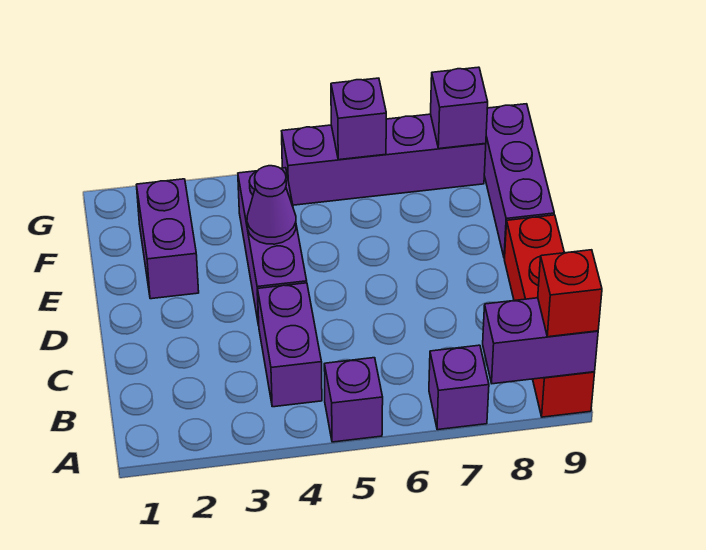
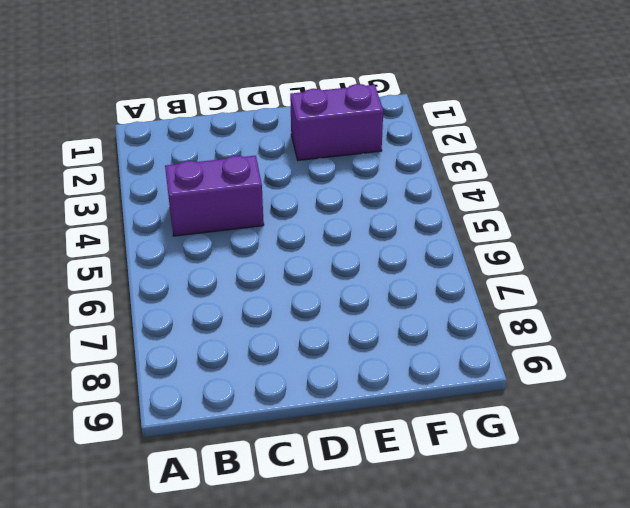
none -> purple brick A5 level 1
none -> purple brick A7 level 1
none -> red brick A9:D9 level 1

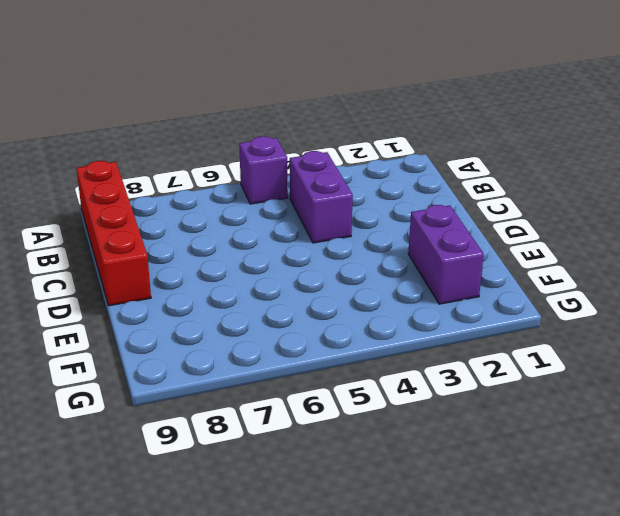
none -> purple brick A7 level 1
none -> purple brick D4:F4 level 1
none -> purple brick E9:G9 level 1

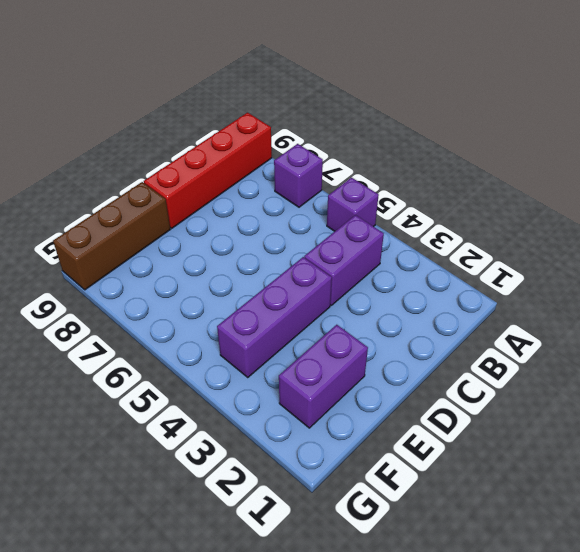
brown brick E9:G9 level 1 -> purple brick E9:G9 level 1
none -> purple brick G5:G8 level 1
none -> purple brick A8:A9 level 2
none -> purple cone E4 level 2

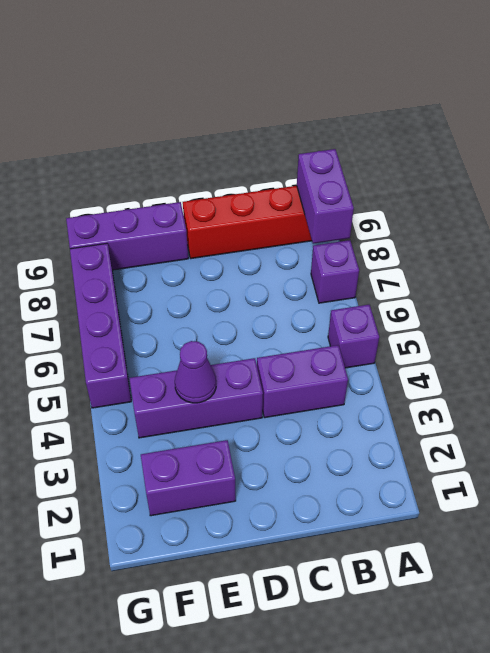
none -> purple brick G6 level 2
none -> purple brick G8 level 2
none -> red brick A9 level 3

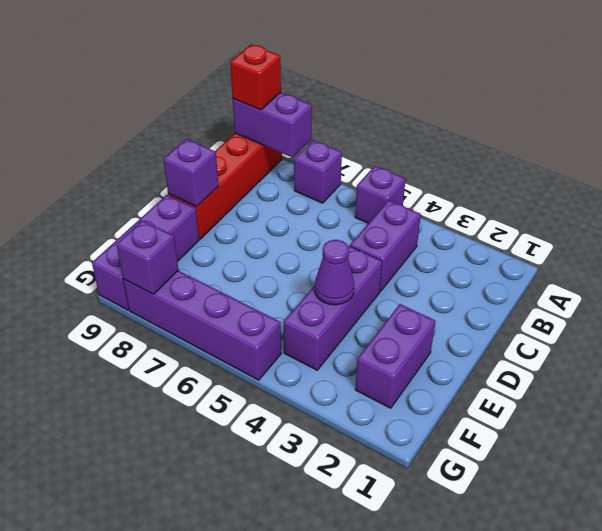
purple brick D9 level 2 -> purple brick G6 level 2

